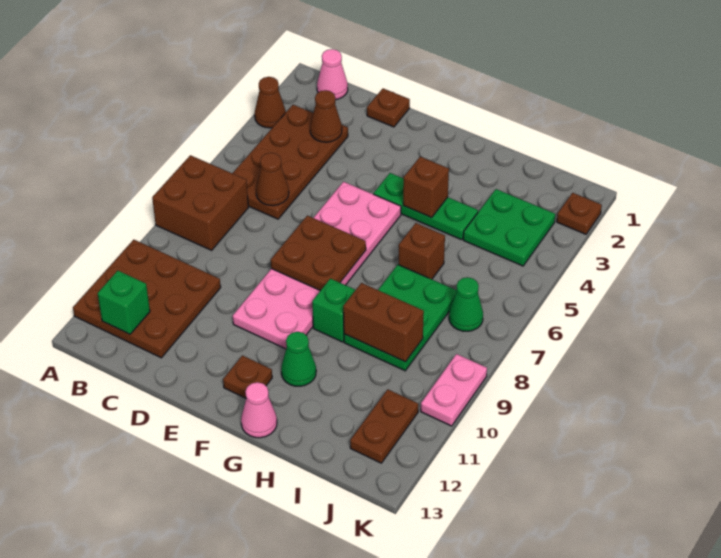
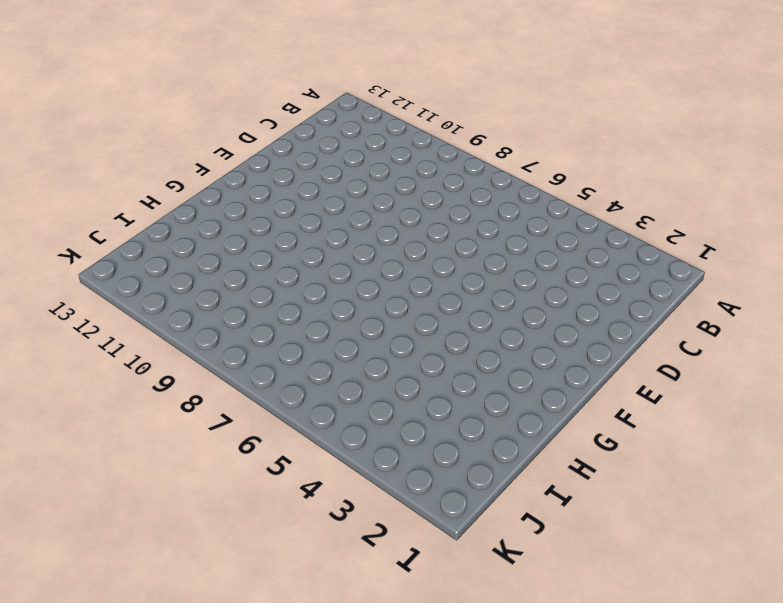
none -> brown cone A3 level 1
none -> brown brick A7:B8 level 1
none -> brown plate A10:C12 level 1

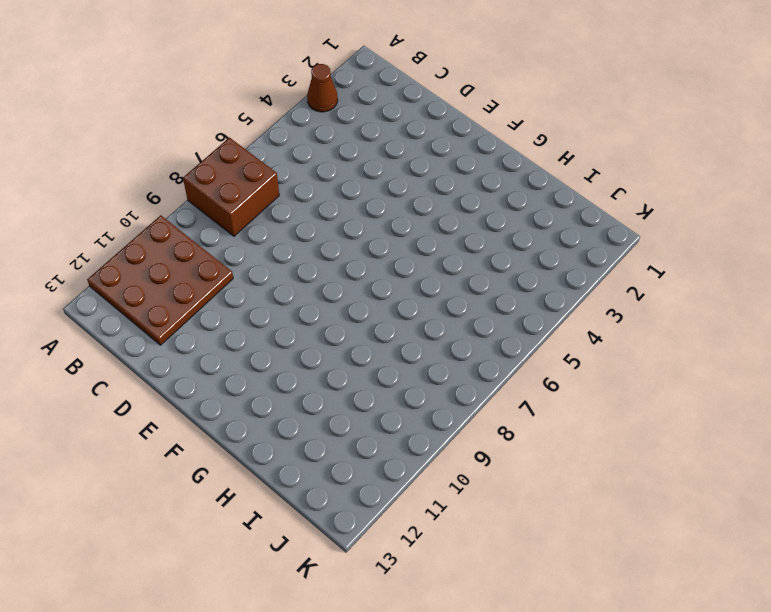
none -> pink cone B1 level 1
none -> brown plate B3:C6 level 1
none -> brown plate D1 level 1

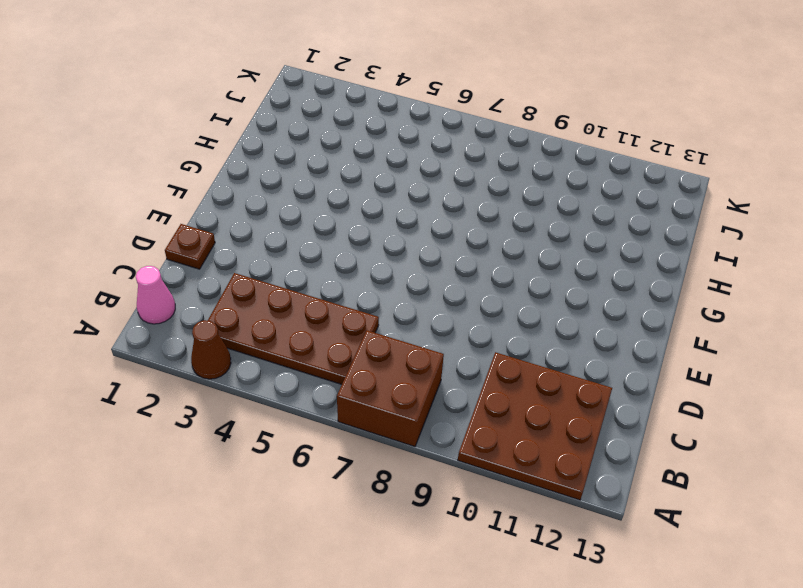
none -> pink plate E5:F10 level 1
none -> green plate F4:H4 level 1
none -> brown plate F12 level 1

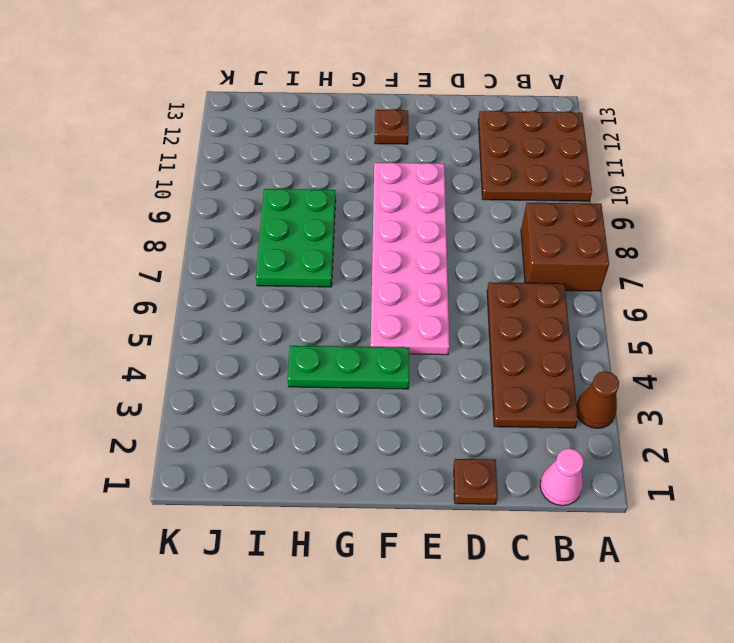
none -> green brick G9 level 1
none -> green cone G11 level 1
none -> pink cone G13 level 1

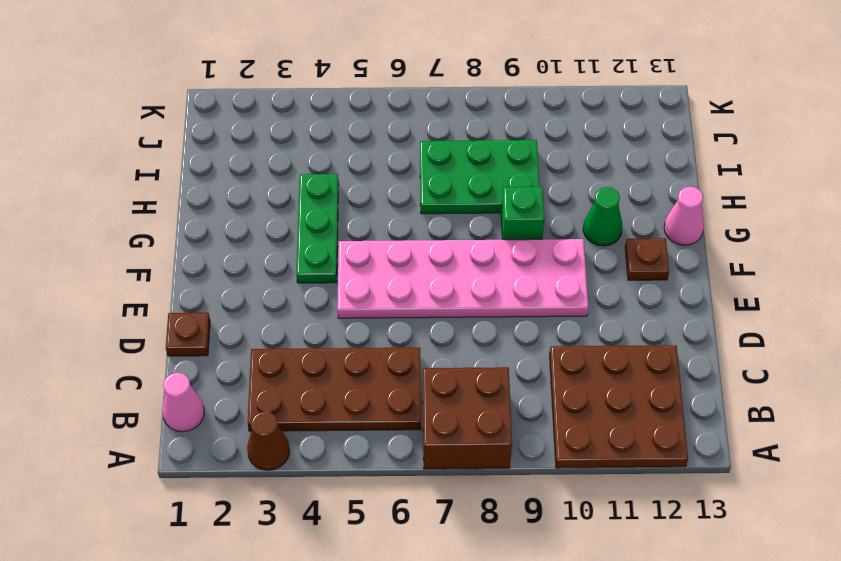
none -> brown brick H6 level 1
none -> green plate I3:J4 level 1
none -> green cone J7 level 1

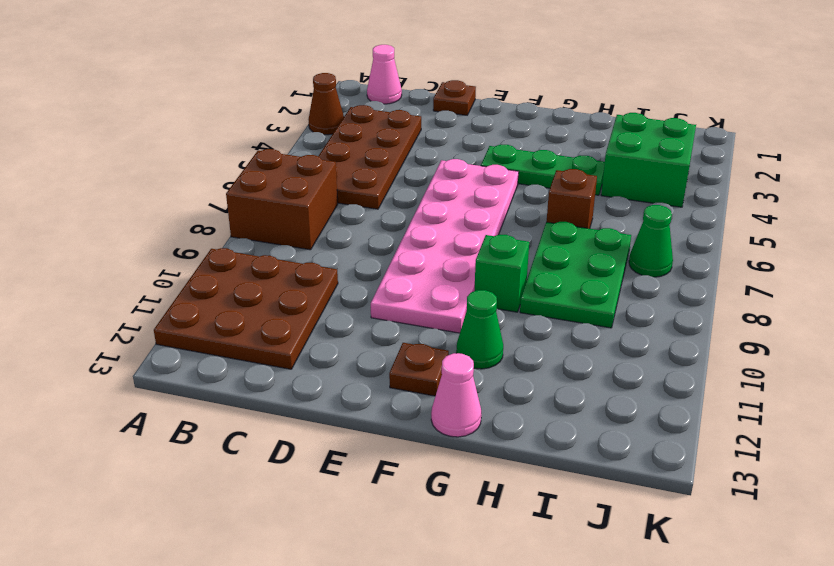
green brick I3:J4 level 1 -> green plate I3:J4 level 1
none -> brown plate J11:J12 level 1
none -> brown plate K2 level 1
none -> pink plate K9:K10 level 1

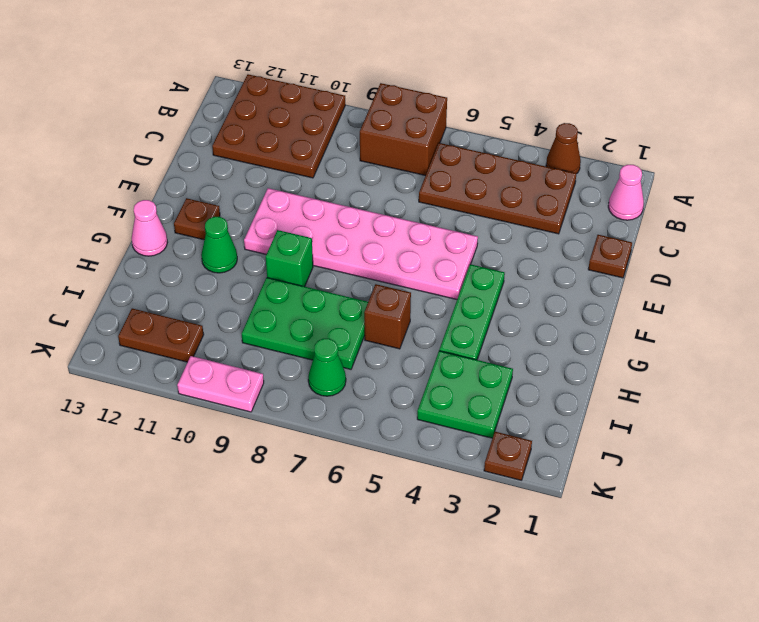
none -> green brick B12 level 2
none -> brown cone C3 level 2
none -> brown cone C6 level 2

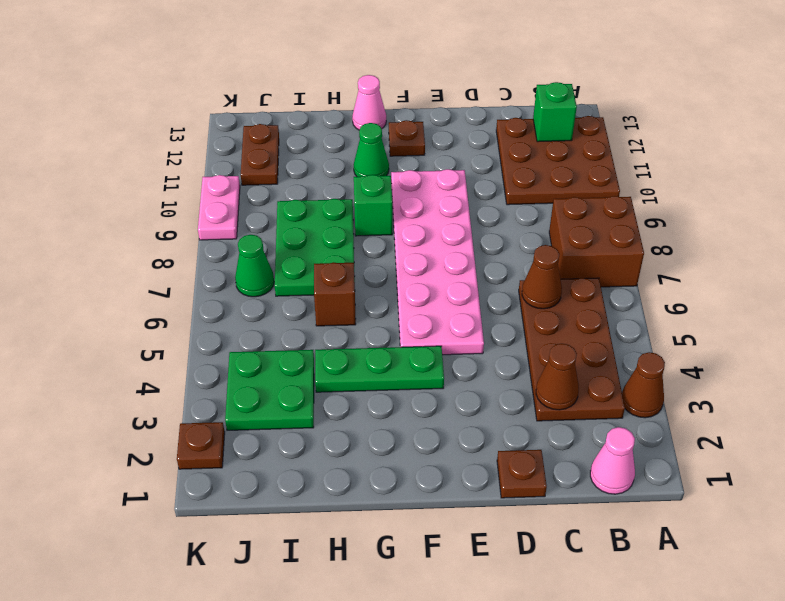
none -> brown plate E7:F8 level 2
none -> brown brick G4 level 2
none -> brown brick H9:I9 level 2

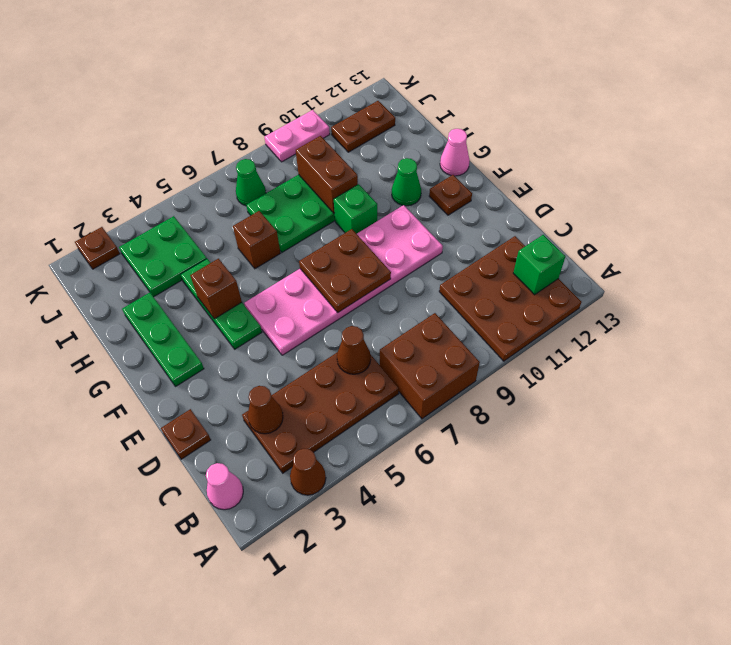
green plate F2:H2 level 1 -> none

